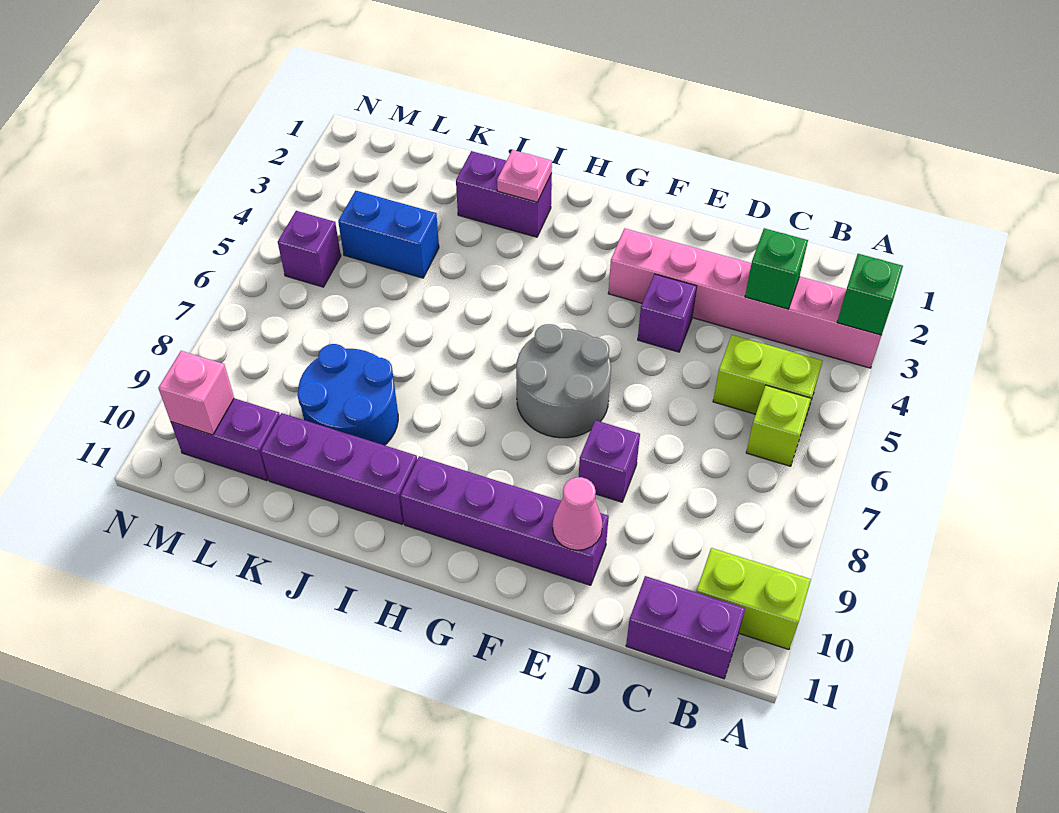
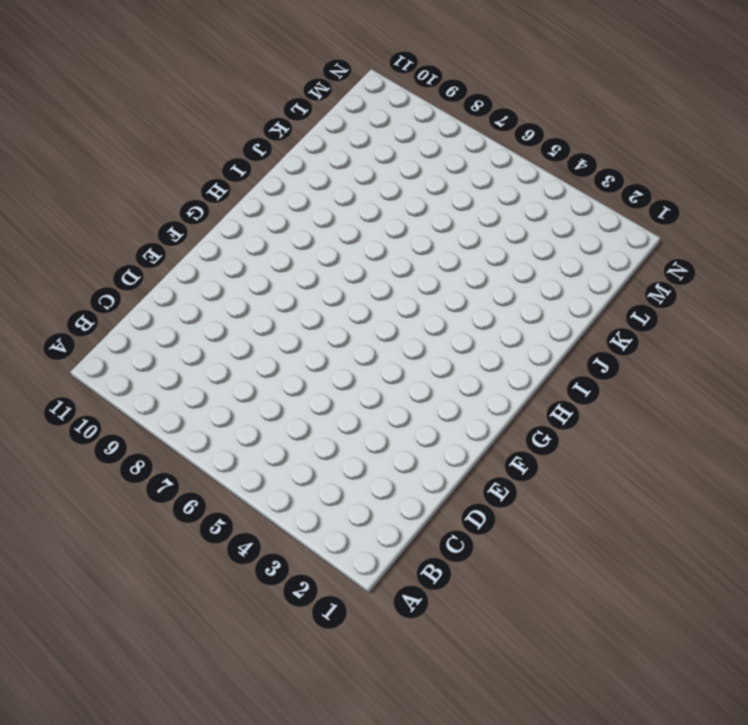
none -> pink brick A3:F3 level 1
none -> lime brick A10:B10 level 1
none -> lime brick B5:C5 level 1

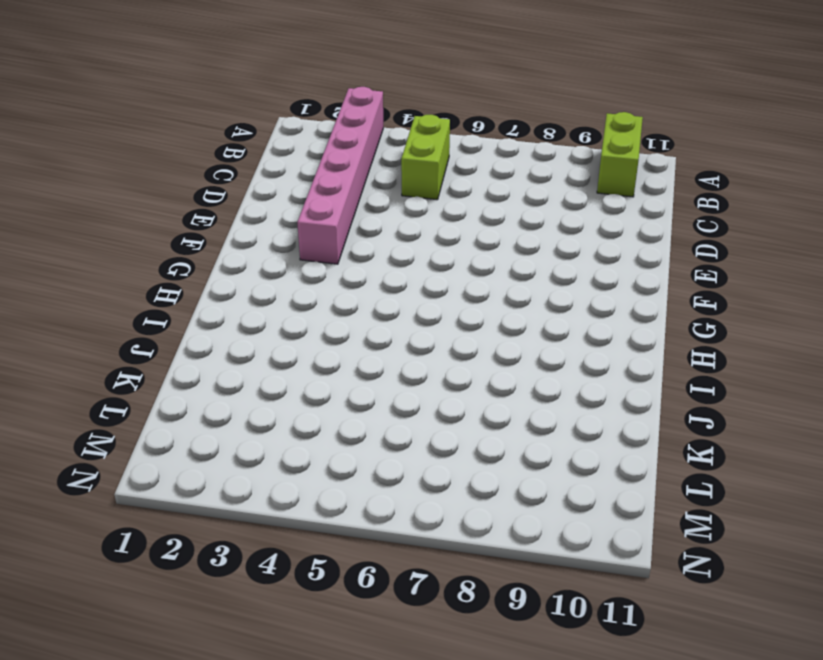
none -> lime brick B6 level 1
none -> purple brick B11:C11 level 1
none -> purple brick E4 level 1

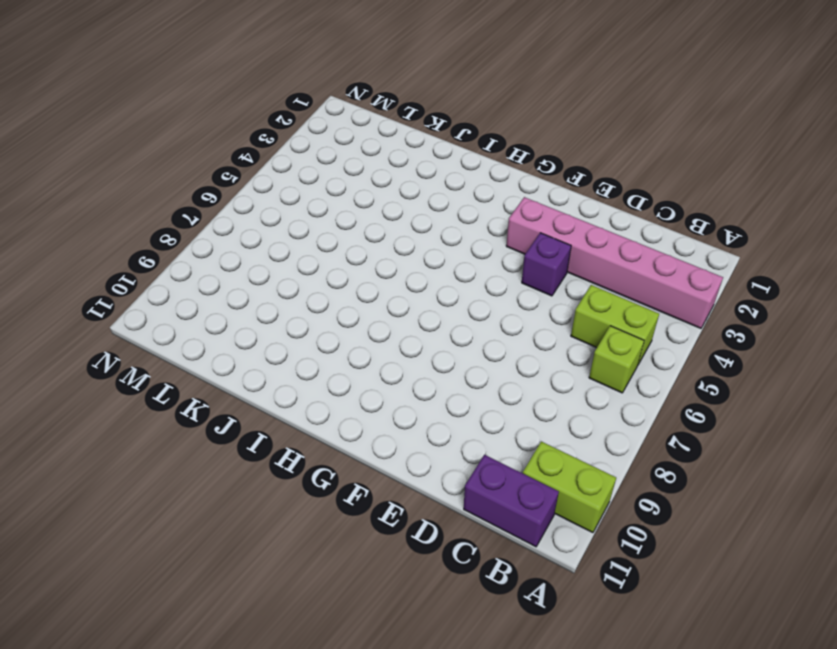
none -> purple brick E8 level 1
none -> purple brick E10:H10 level 1
none -> grey round brick F6:G7 level 1

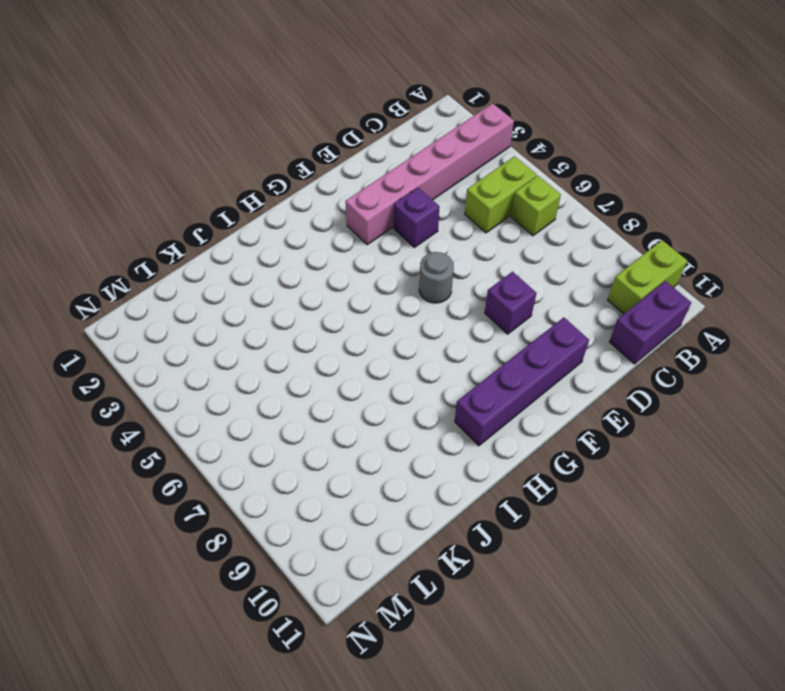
grey round brick F6 level 1 -> grey round brick F6:G7 level 1
none -> purple brick I2:J2 level 1
none -> purple brick I10:K10 level 1
none -> blue round brick J8:K9 level 1

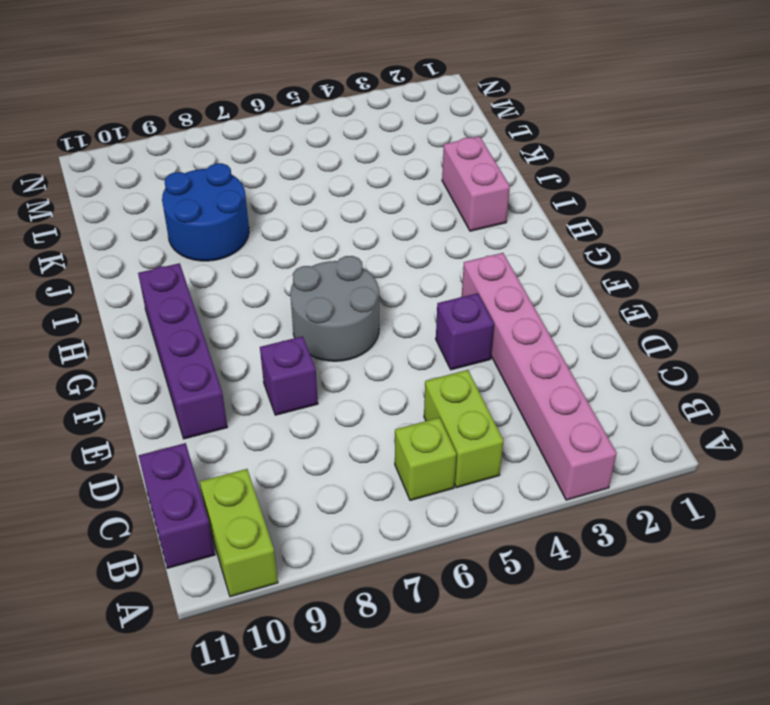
pink brick I2:J2 level 1 -> purple brick I2:J2 level 1
none -> purple brick I10:K10 level 1
none -> blue brick K4:L4 level 1
none -> purple brick L10:M10 level 1

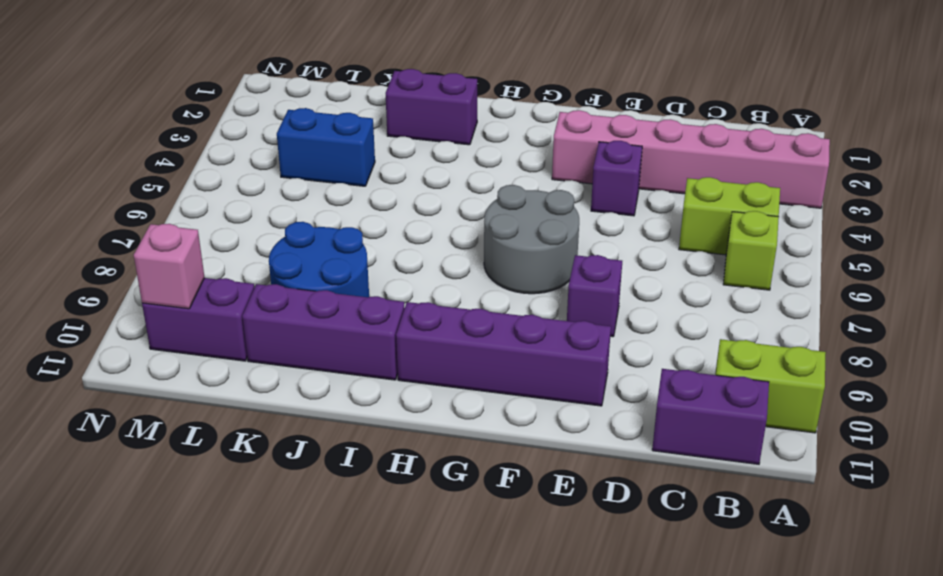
none -> purple brick M5 level 1
none -> green brick A3 level 2
none -> green brick C3 level 2

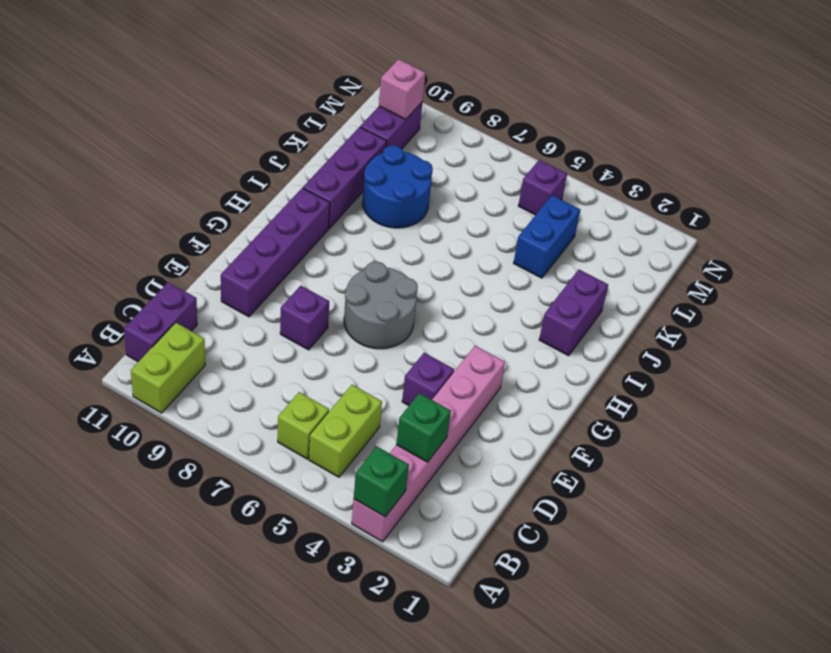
none -> pink cone E10 level 2
none -> pink plate I2 level 2

